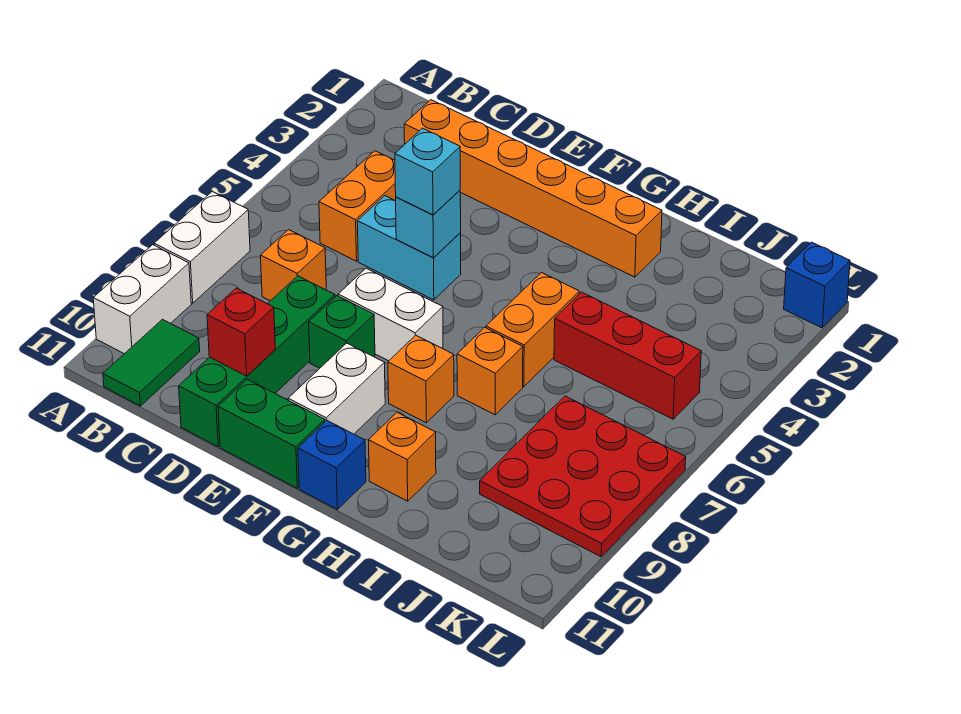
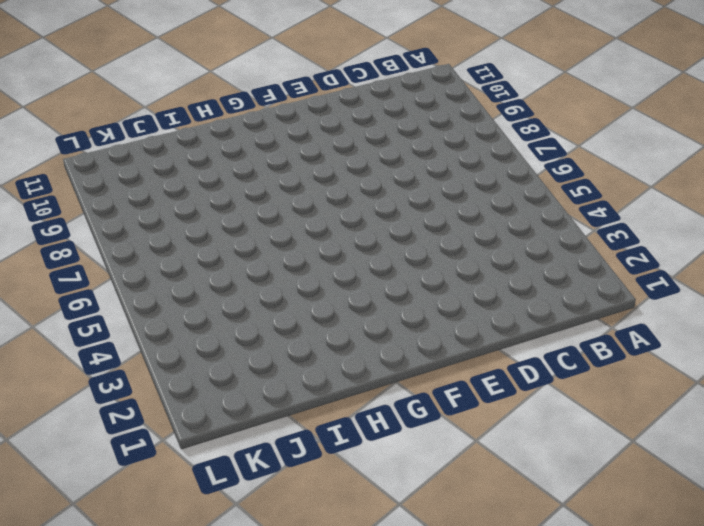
none -> white brick A7:A8 level 1
none -> white brick A9:A10 level 1
none -> green tile B10:B11 level 1

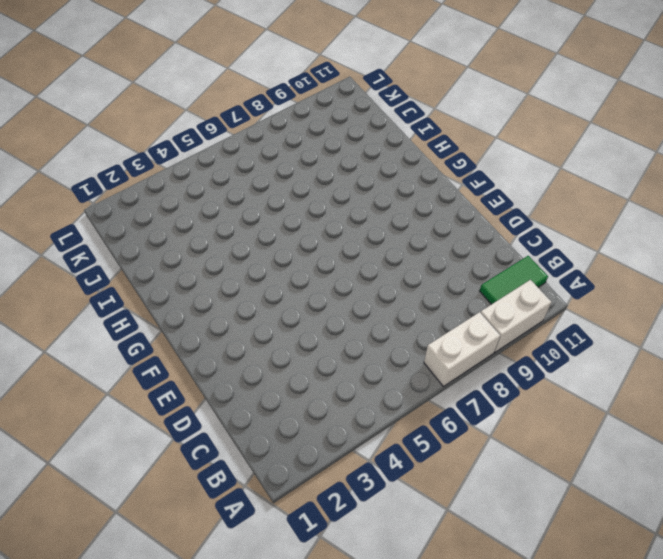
none -> orange brick C2:H2 level 1
none -> orange brick C4:C5 level 1
none -> orange brick C7 level 1

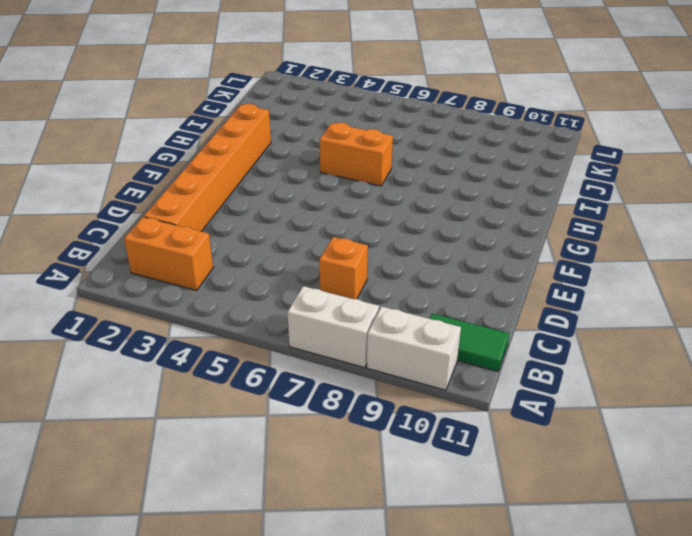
orange brick B2:B3 level 1 -> orange brick C4:C5 level 1
none -> cyan brick D5:E5 level 1
none -> green brick D8:D11 level 1
none -> white brick E7:F7 level 1

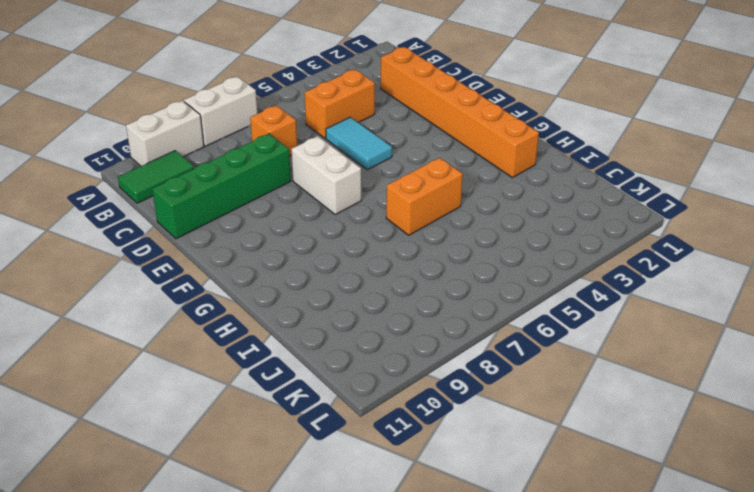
cyan tile D5:E5 level 1 -> cyan brick D5:E5 level 1
none -> green brick E8 level 1
none -> green brick E11:F11 level 1
none -> white brick F9:F10 level 1

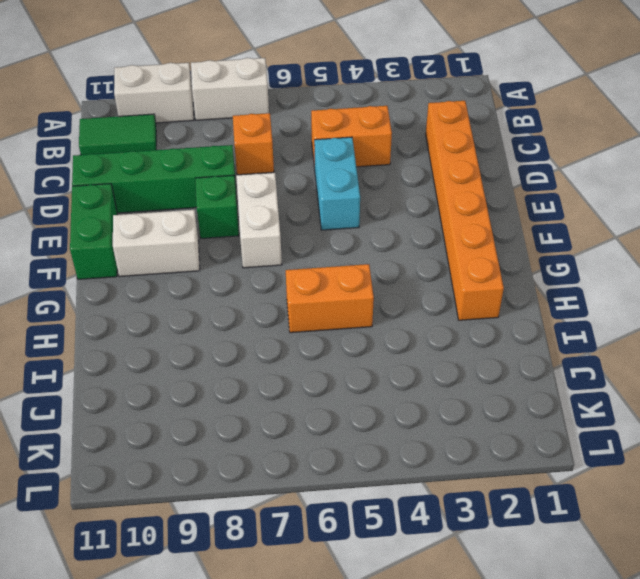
none -> orange brick G8 level 1
none -> blue brick G11 level 1
none -> orange brick H7 level 1

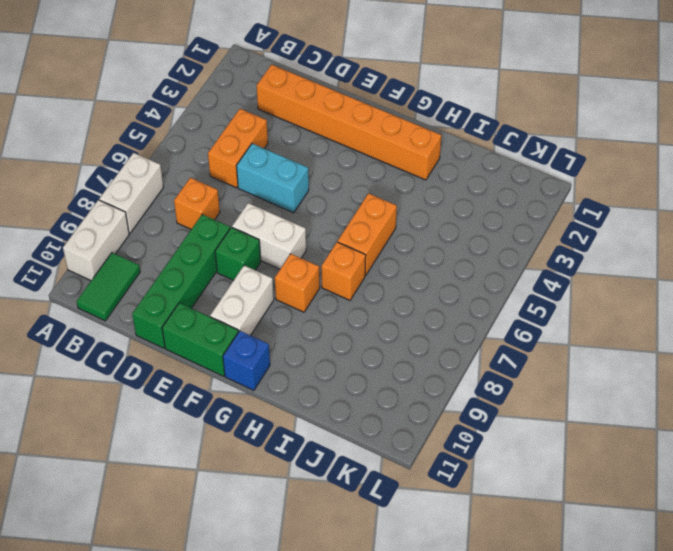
none -> orange brick H10 level 1
none -> red brick I5:K5 level 1
none -> red plate J7:L9 level 1

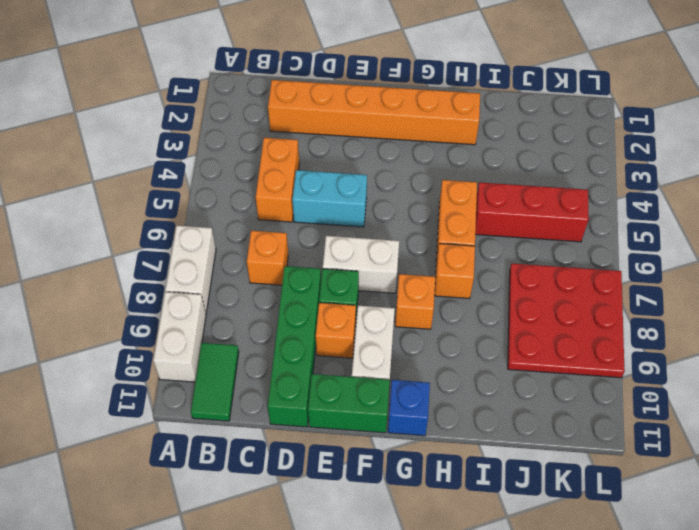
orange brick E9 level 1 -> orange brick H10 level 1
none -> blue brick L1 level 1
none -> red brick D10 level 2
none -> cyan brick E5 level 2

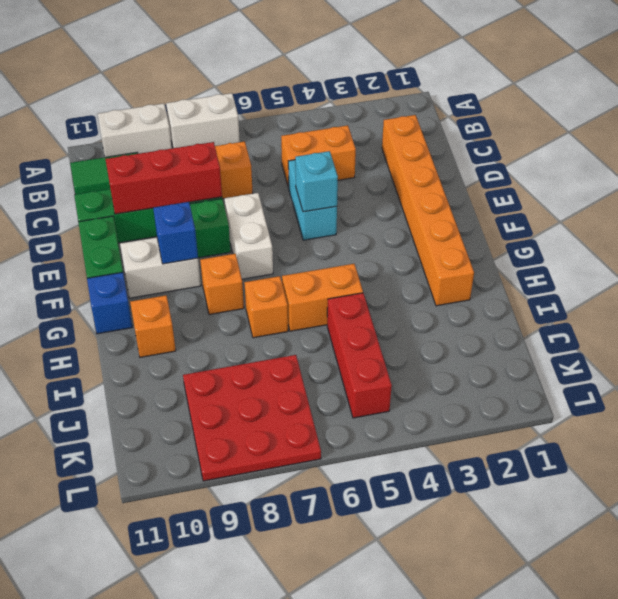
red brick D8:D10 level 2 -> red brick D10 level 2
blue brick F9 level 2 -> blue brick L1 level 1
none -> cyan brick E5 level 3

